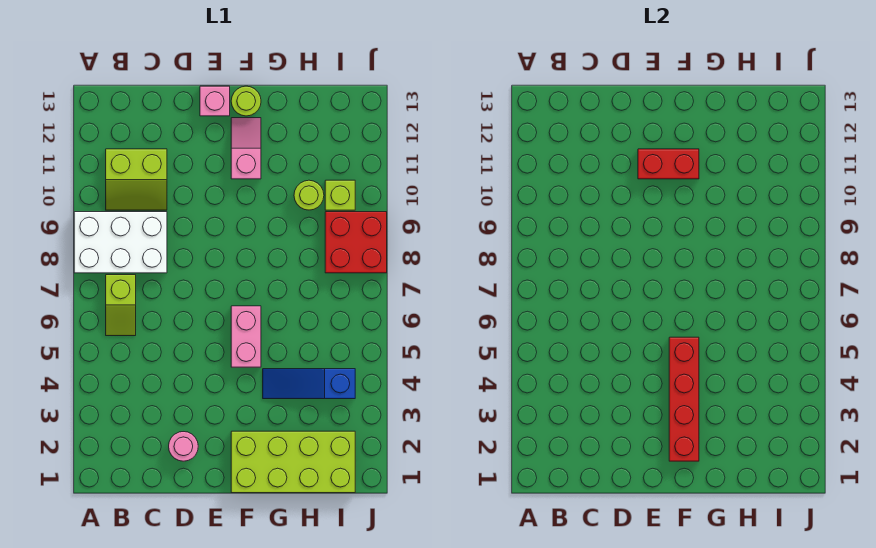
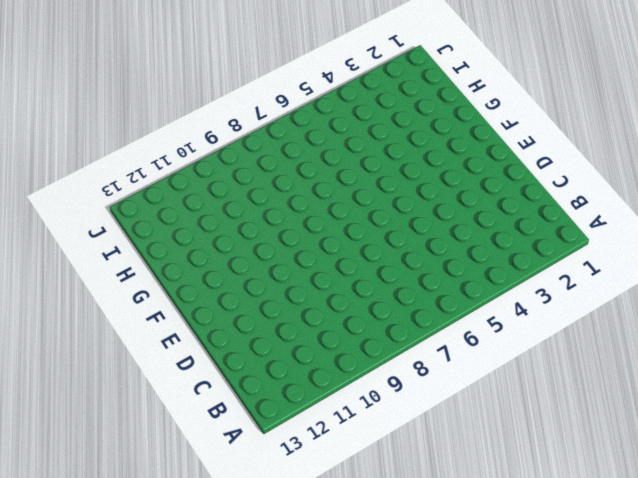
none -> white brick A8:C9 level 1
none -> lime slope B6:B7 level 1 top 7
none -> lime slope B10:C11 level 1 top 11

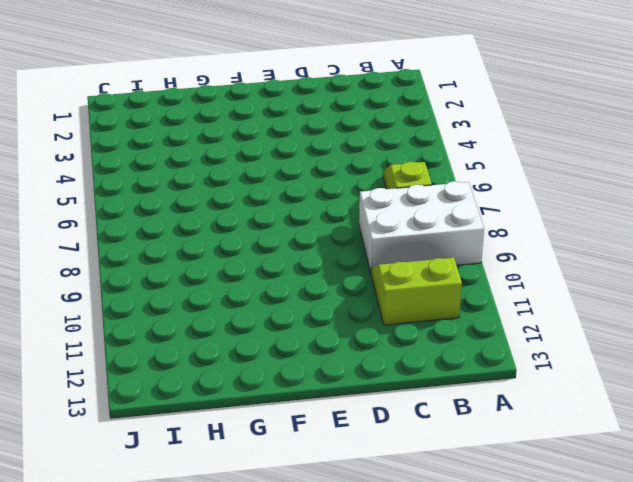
none -> pink round brick D2 level 1
none -> pink brick E13 level 1
none -> lime brick F1:I2 level 1

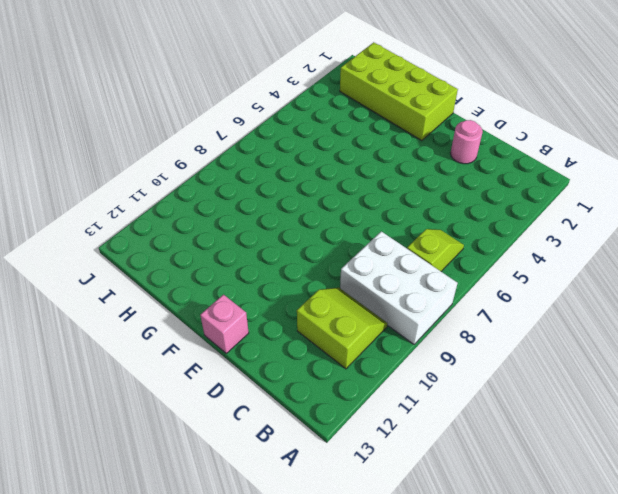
none -> pink brick F5:F6 level 1
none -> pink slope F11:F12 level 1 top 11
none -> lime round brick F13 level 1

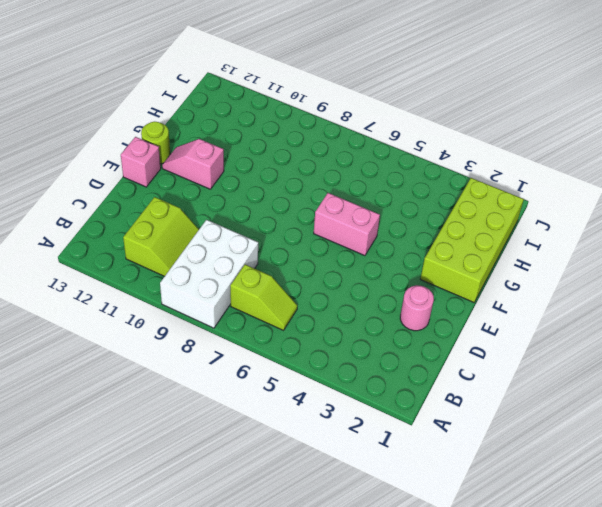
none -> blue slope G4:I4 level 1 top I
none -> lime round brick H10 level 1
none -> red brick I8:J9 level 1

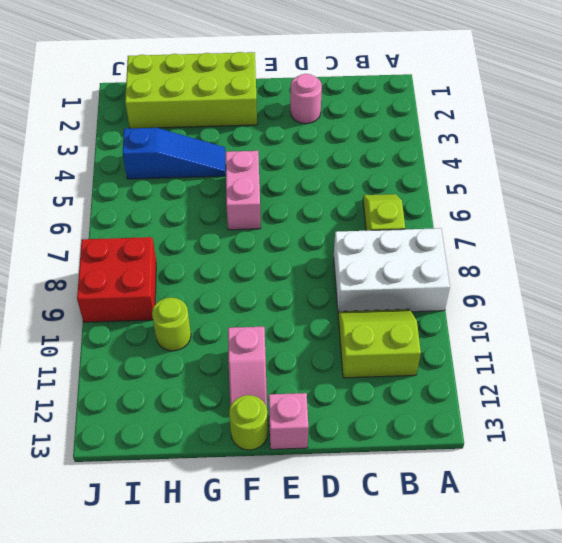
none -> lime brick I10 level 1
none -> red brick E11:F11 level 2
none -> red brick F2:F5 level 2

